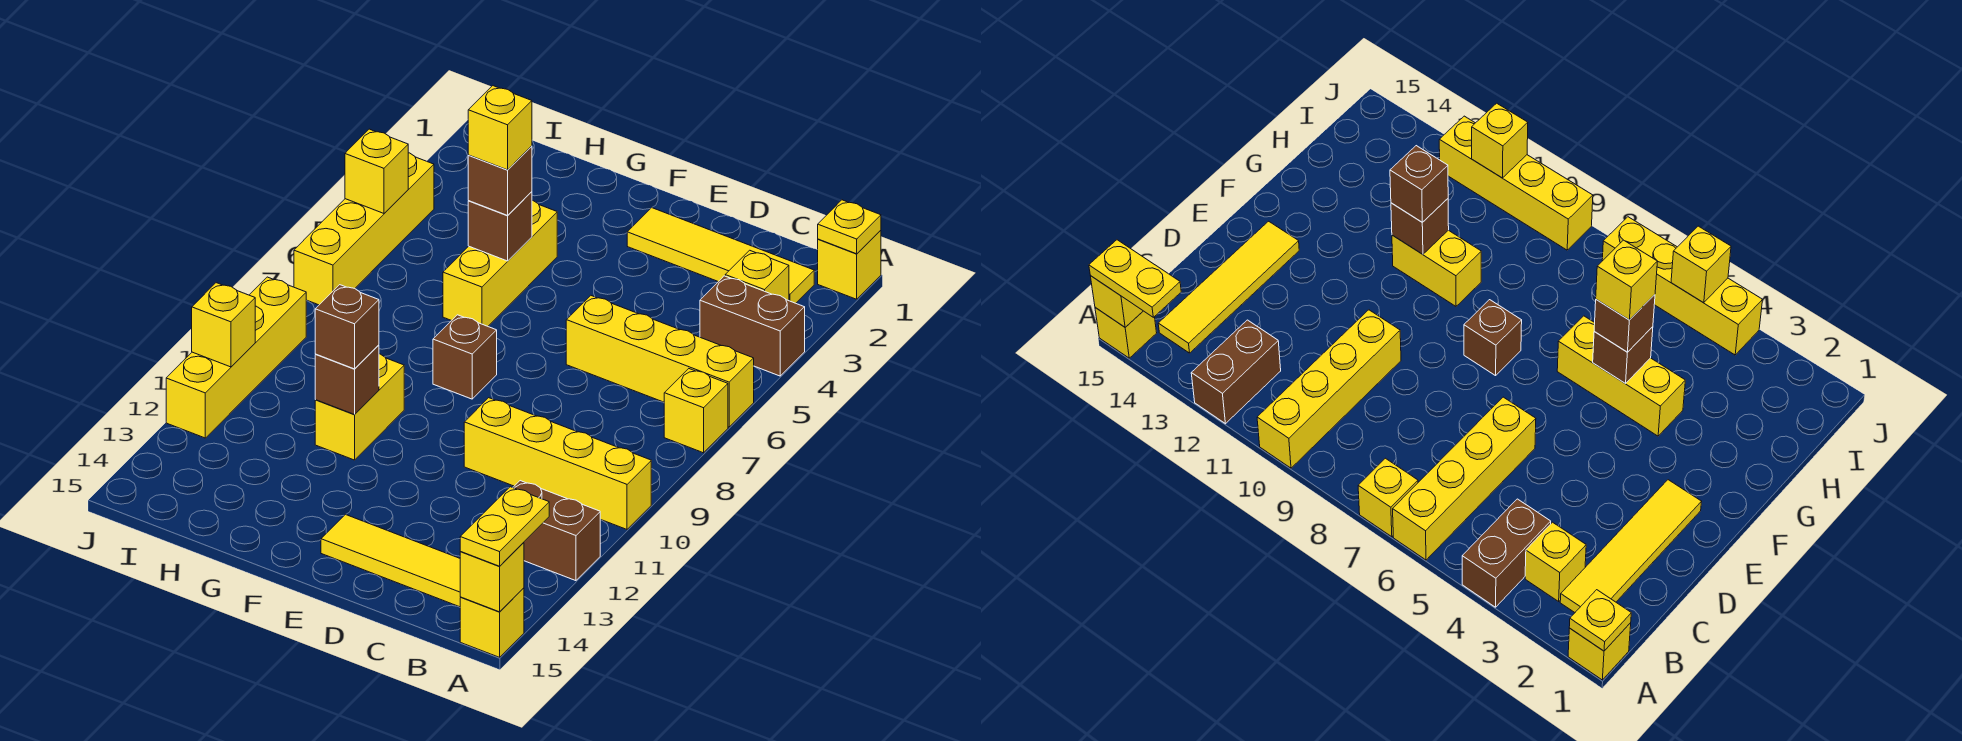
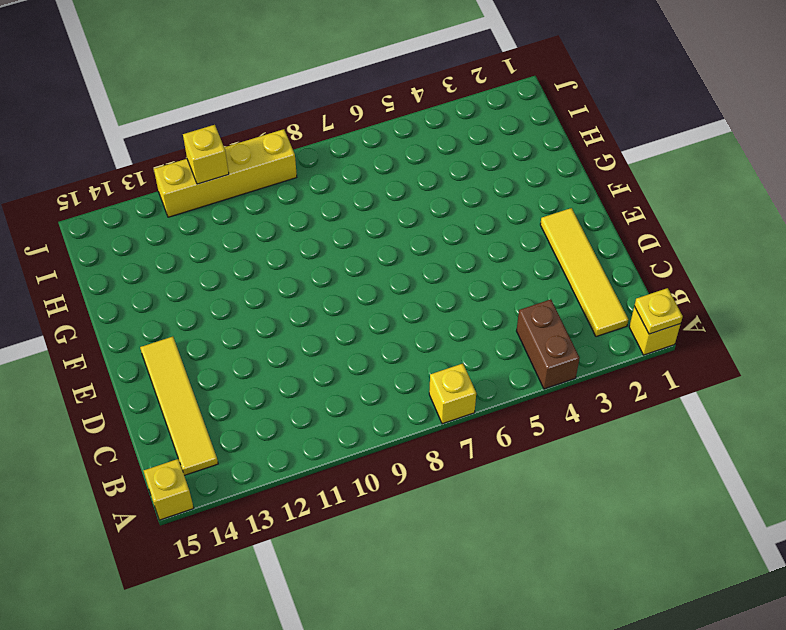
none -> yellow brick A6:D6 level 1
none -> yellow brick A10:D10 level 1
none -> brown brick A12:B12 level 1

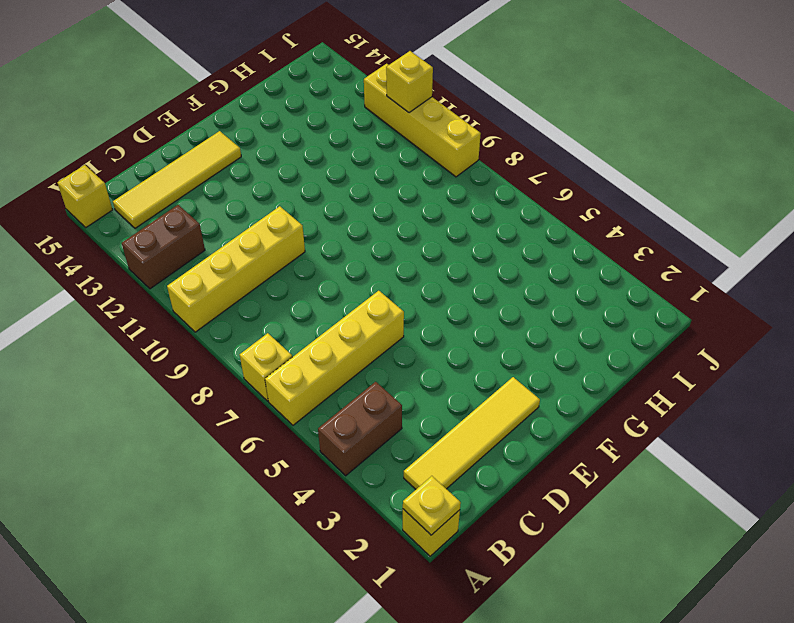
none -> yellow brick B3 level 1
none -> brown brick F8 level 1
none -> yellow brick G4:G6 level 1

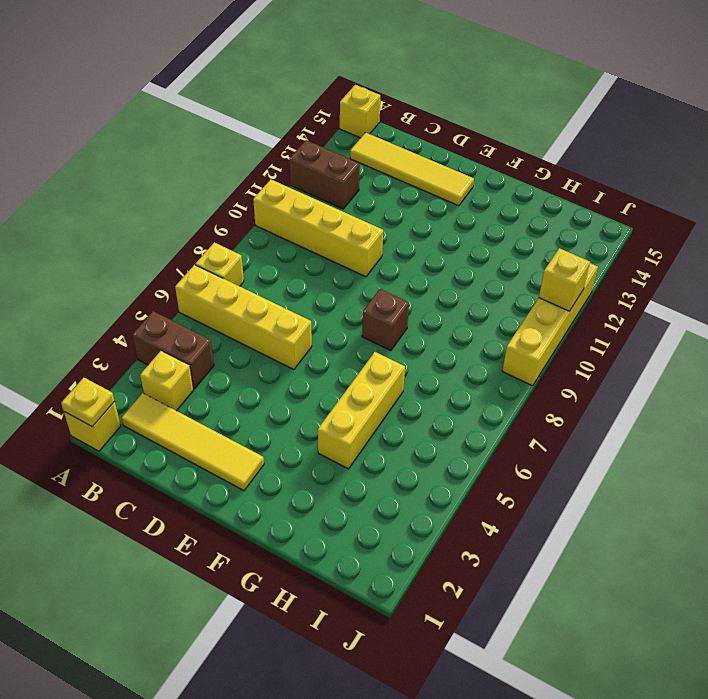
none -> yellow brick G10:G11 level 1
none -> yellow brick J4:J7 level 1
none -> yellow brick A15 level 2

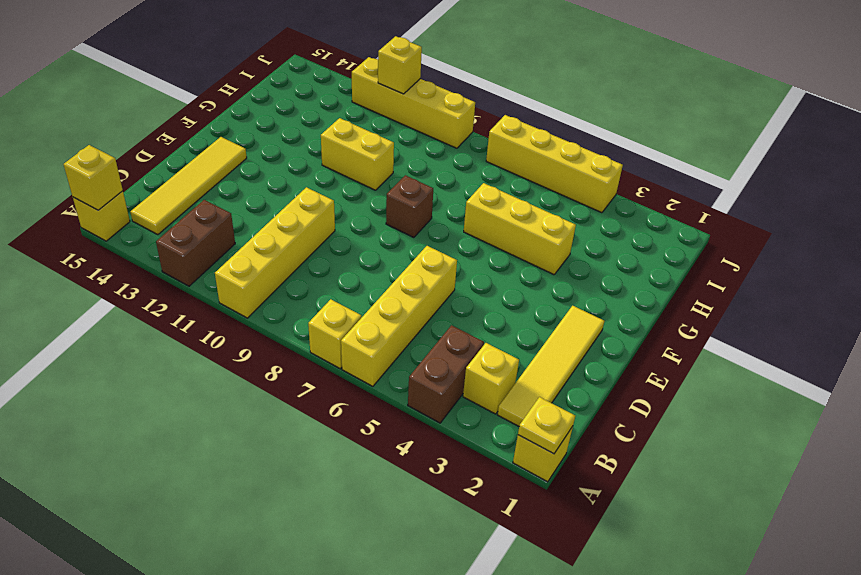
none -> brown brick G5 level 2
none -> brown brick G11 level 2
none -> yellow brick J5 level 2

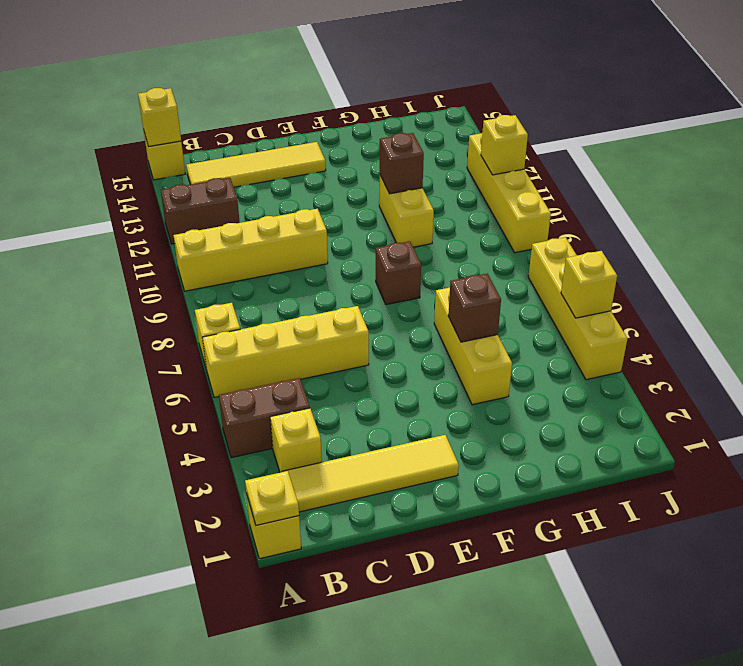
none -> yellow plate A14:A15 level 3
none -> brown brick G5 level 3
none -> brown brick G11 level 3

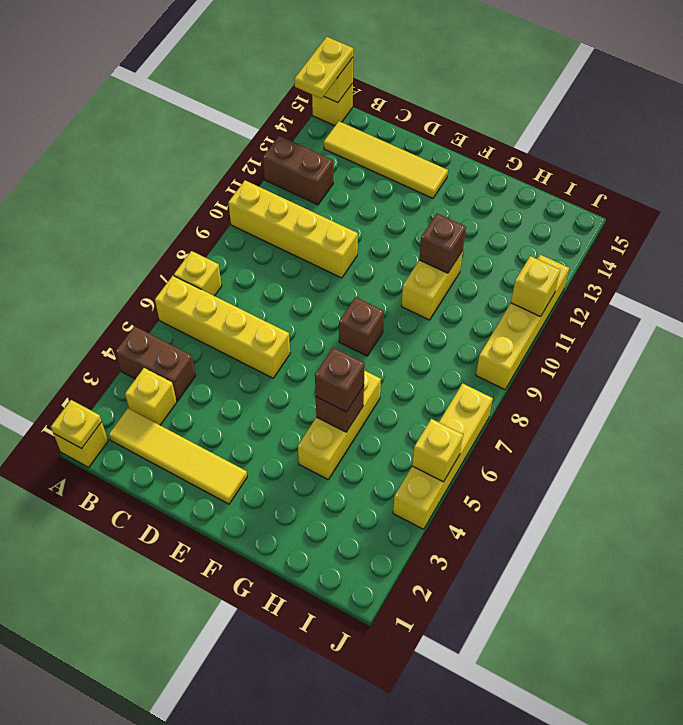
none -> brown brick G11 level 3
none -> yellow brick G5 level 4

